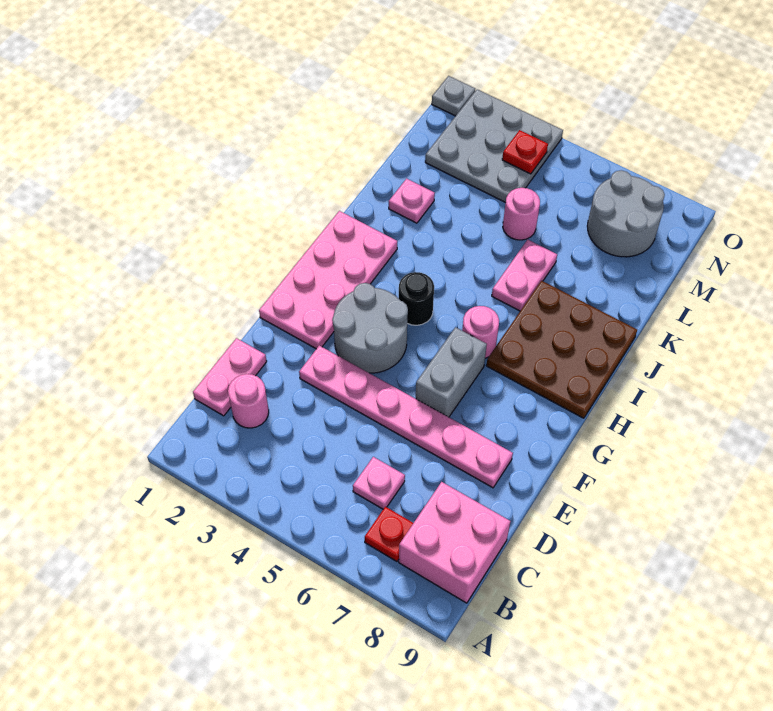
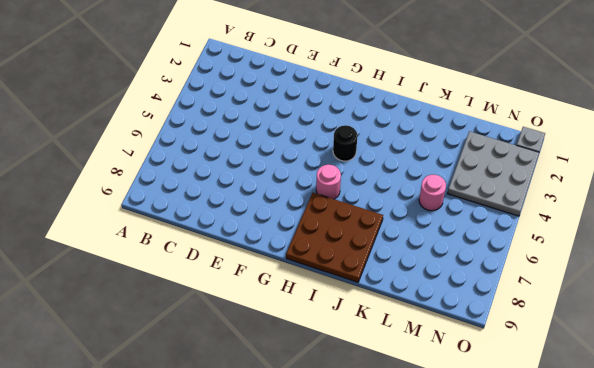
none -> red plate B7 level 1
none -> pink brick B8:C9 level 1
none -> pink plate C1:D1 level 1

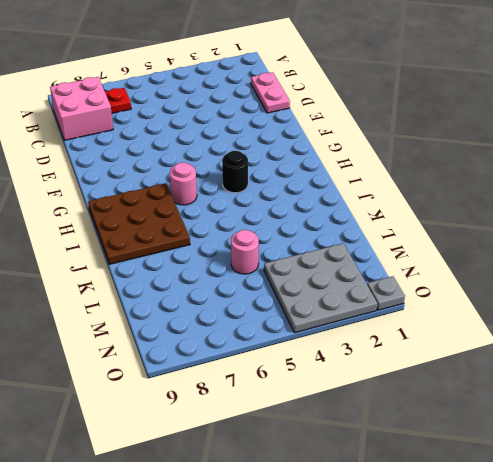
none -> pink round brick C2 level 1
none -> pink plate C6 level 1
none -> pink plate E3:E8 level 1

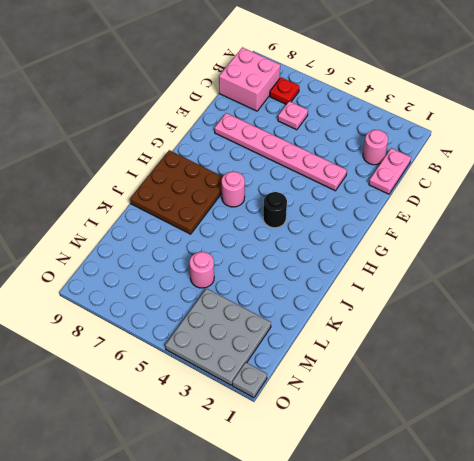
none -> pink plate F1:I2 level 1
none -> grey round brick F3:G4 level 1
none -> grey brick F6:G6 level 1

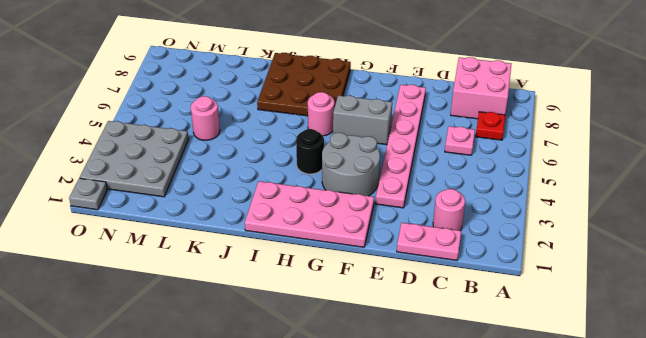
none -> pink plate J6:K6 level 1
none -> pink plate K2 level 1
none -> grey round brick M7:N8 level 1

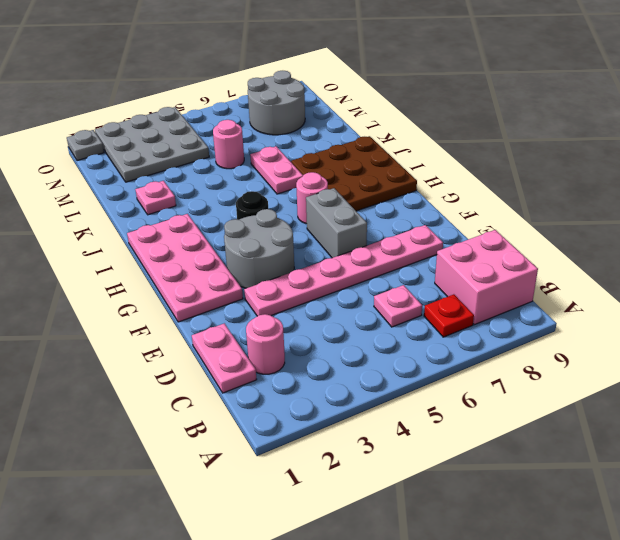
none -> red plate N4 level 2

